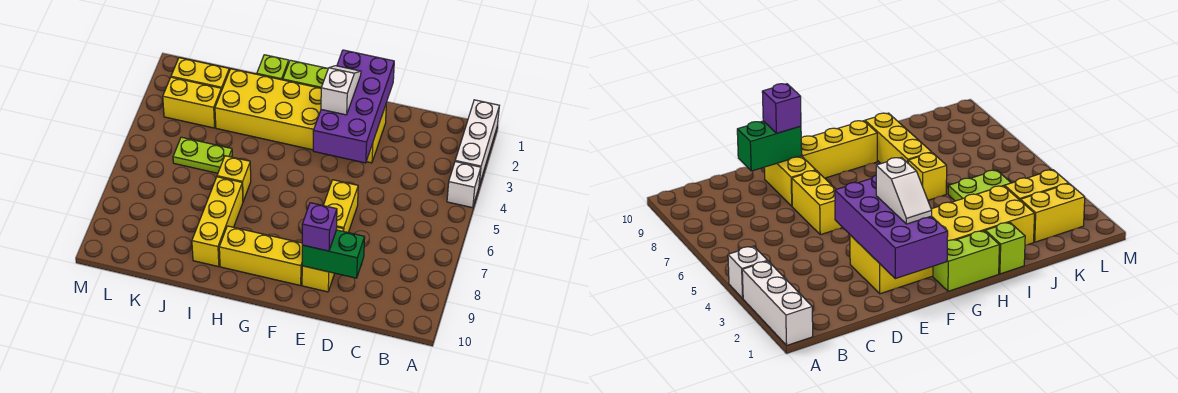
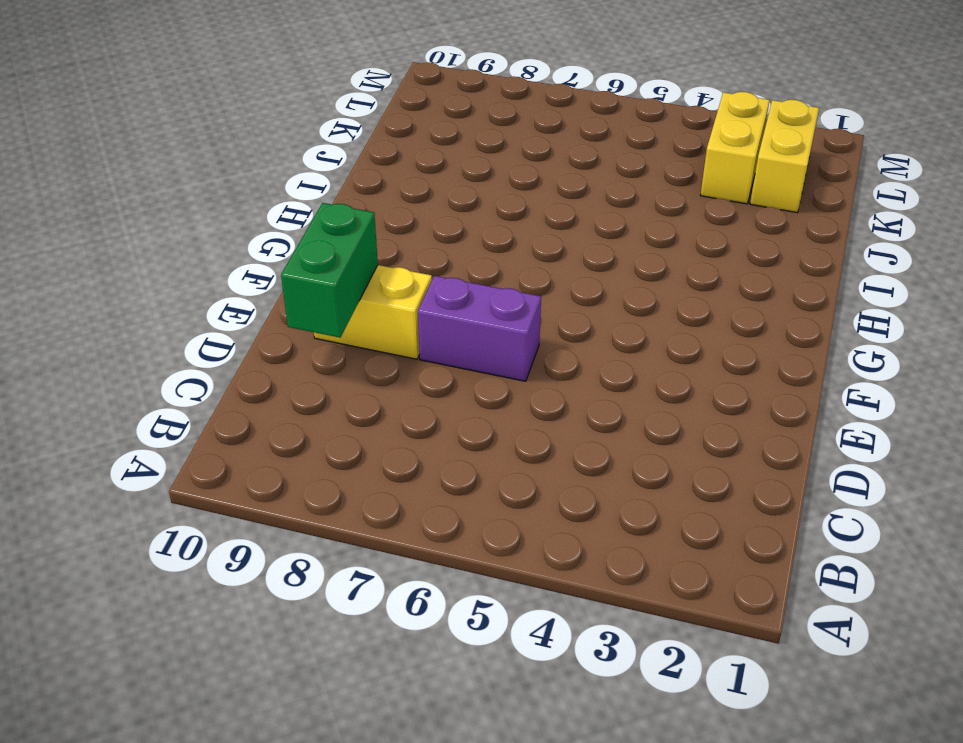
purple brick E6:E7 level 1 -> yellow brick E6:E7 level 1
none -> white brick A1:A3 level 1
none -> white brick A4 level 1
none -> yellow brick E2:J3 level 1

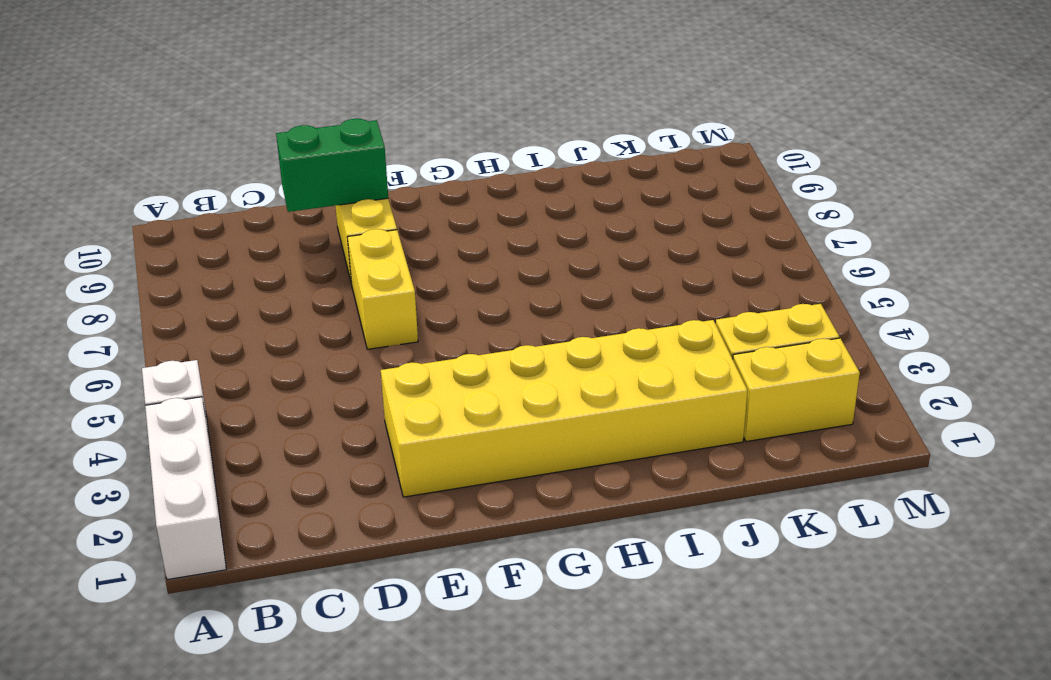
none -> yellow brick F9:H9 level 1
none -> lime brick G1:H1 level 1
none -> lime brick I1 level 1

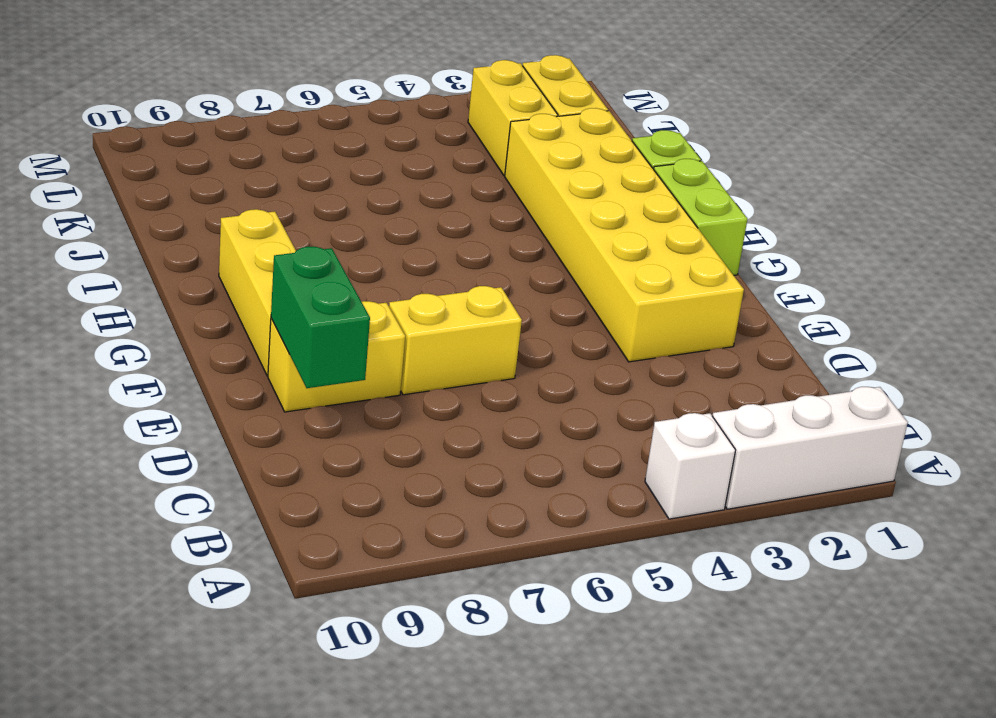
none -> yellow brick I6 level 1
none -> yellow brick I7:I9 level 1
none -> lime plate J5:K5 level 1

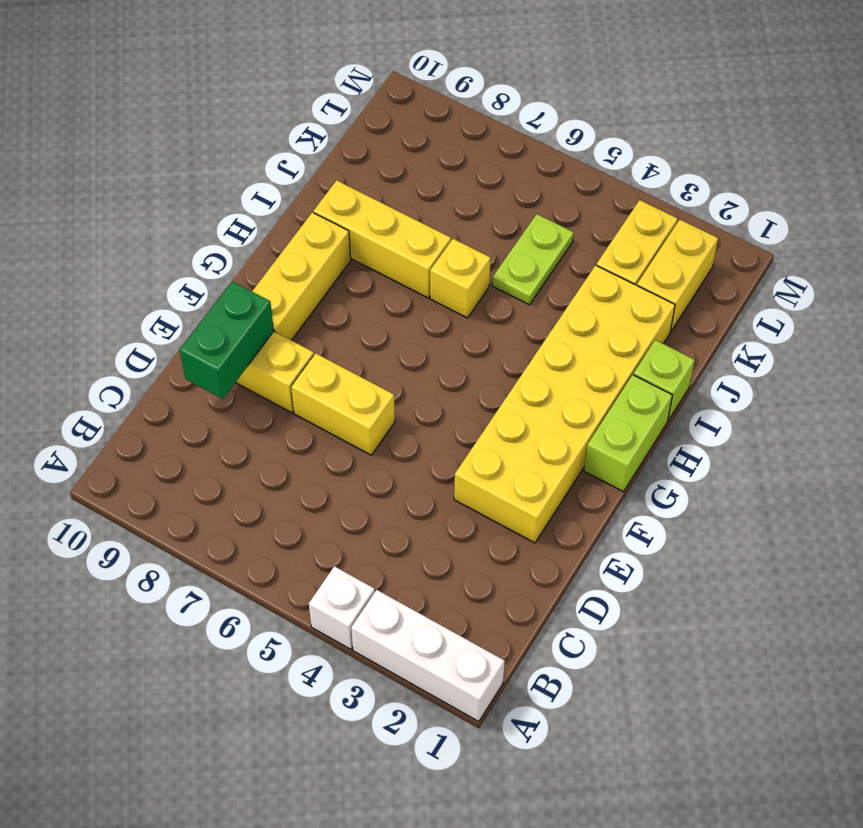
none -> purple brick E1:F4 level 2
none -> purple brick E9 level 3
none -> white slope F2:F3 level 3 top 3

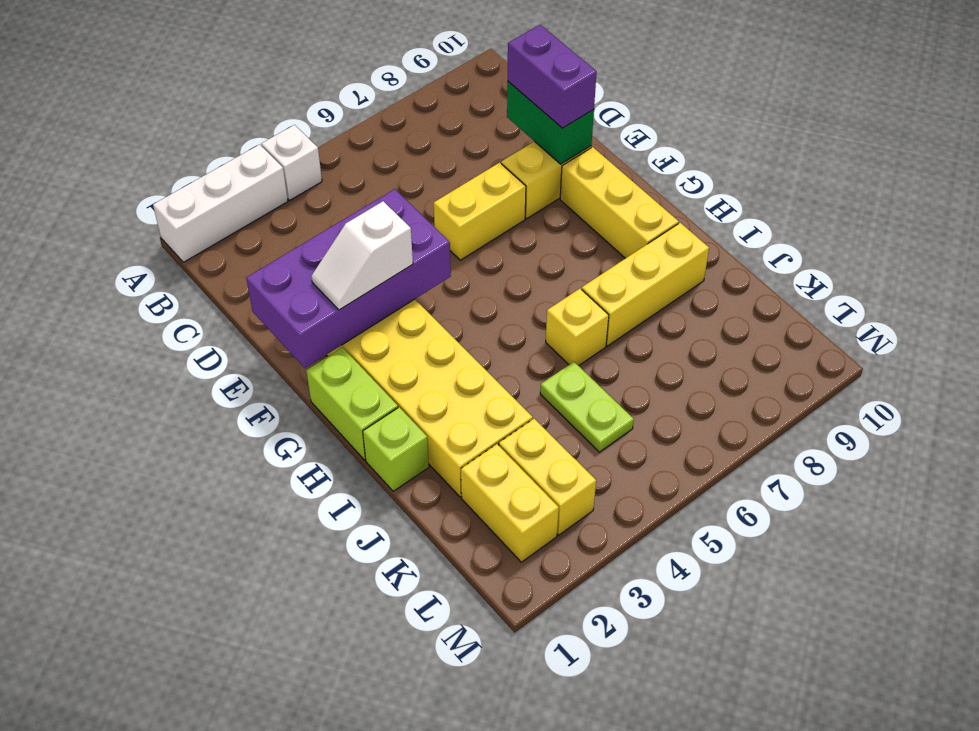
purple brick D9:E9 level 3 -> purple brick E9 level 3

